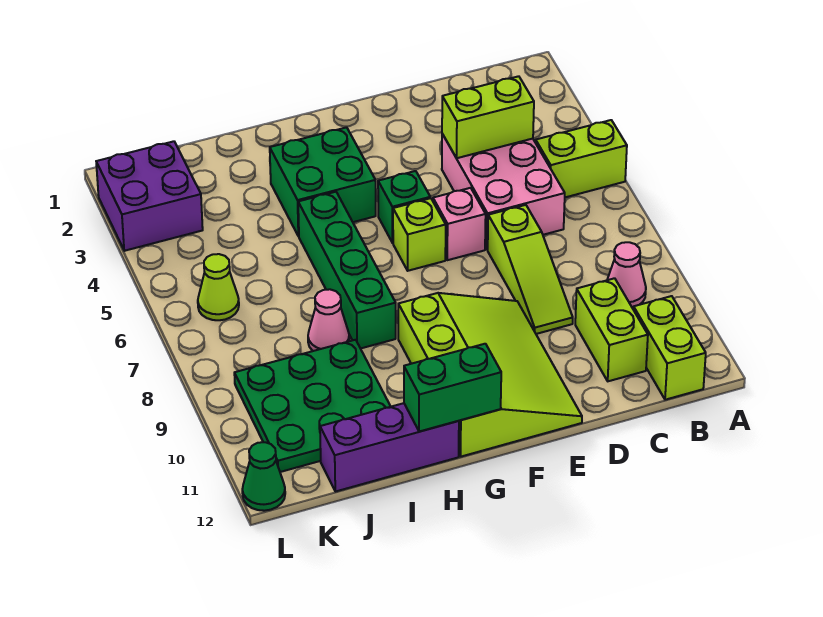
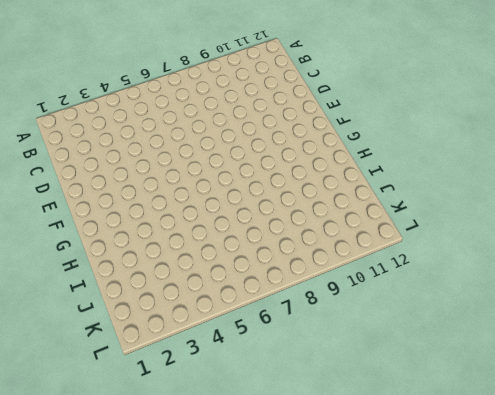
none -> lime brick A5:B5 level 1
none -> pink cone B9 level 1
none -> lime brick B11:B12 level 1

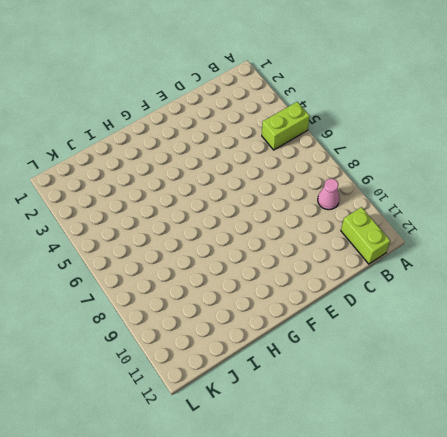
none -> pink brick C4:D6 level 1
none -> lime brick C10:C11 level 1
none -> lime slope D7:D9 level 1 top 7

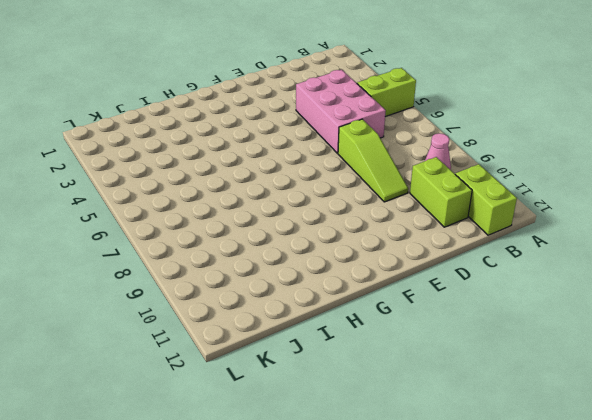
none -> pink brick E6 level 1
none -> lime slope E9:G12 level 1 top G
none -> green brick F5 level 1

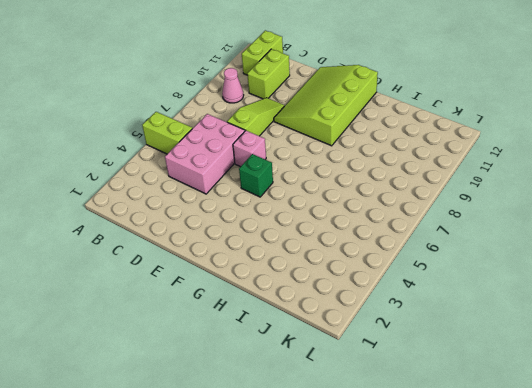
none -> lime brick F6 level 1
none -> green brick G3:H4 level 1
none -> green brick H5:H8 level 1

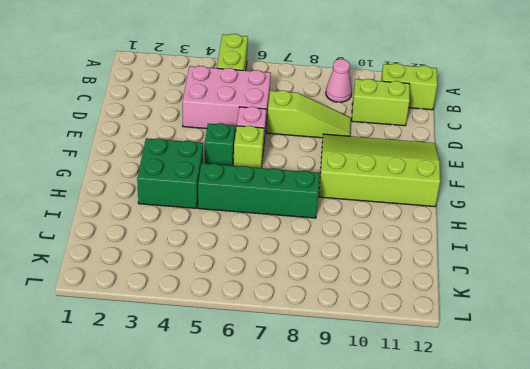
none -> purple brick H12:J12 level 1
none -> pink cone I8 level 1
none -> green plate I9:K11 level 1

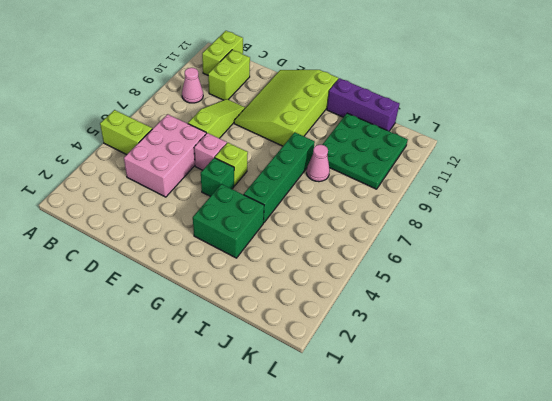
none -> purple brick K2:L3 level 1
none -> lime cone K6 level 1
none -> green cone L12 level 1

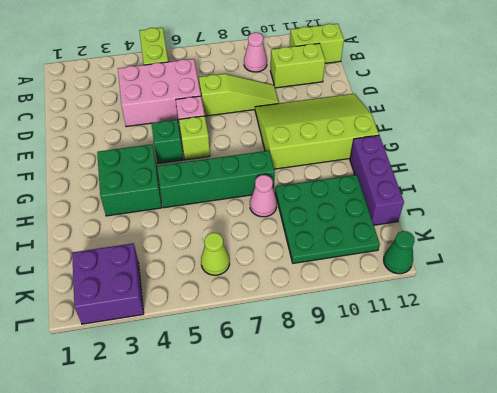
none -> lime brick C4:D4 level 2
none -> green brick G12:H12 level 2

